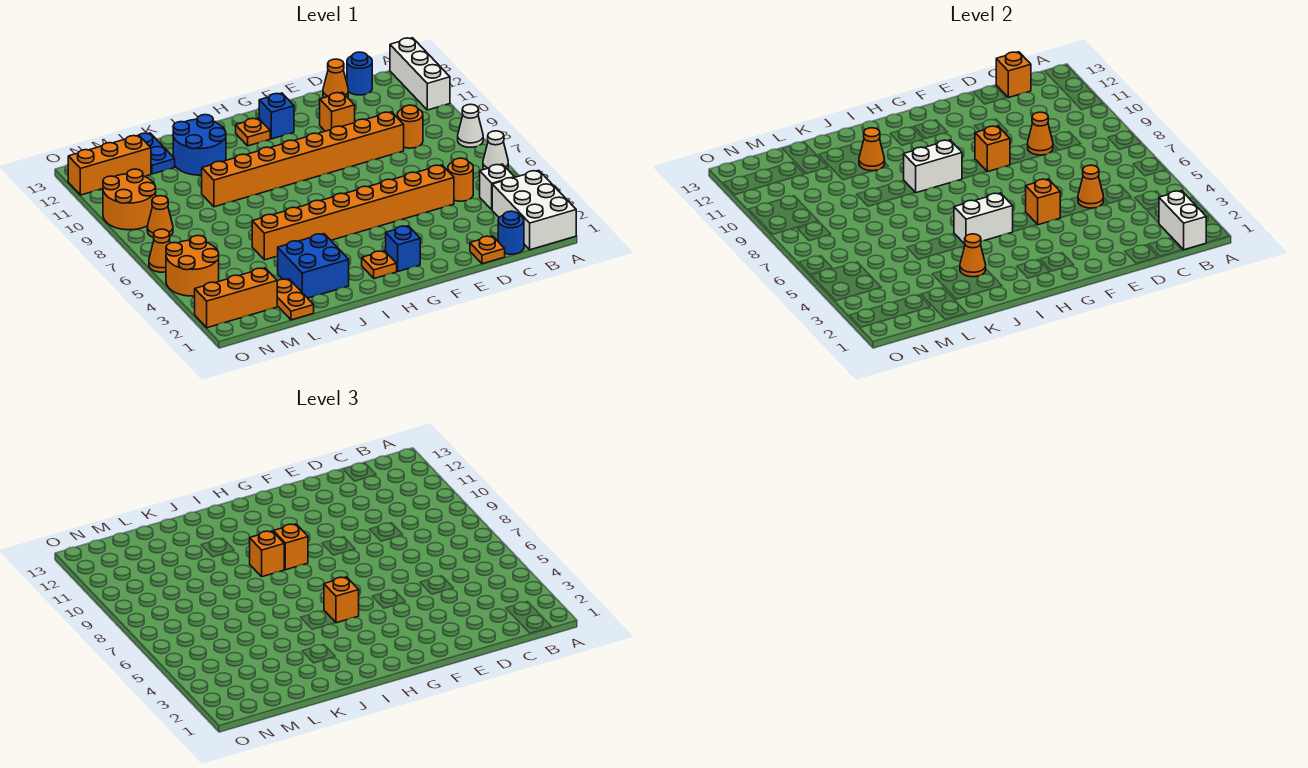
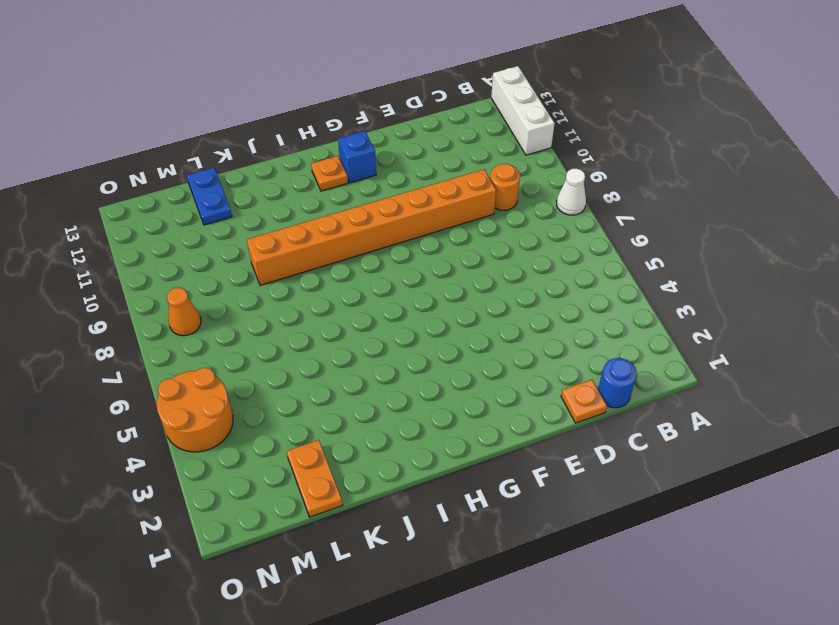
none -> white brick A1:B3 level 1
none -> white cone A6 level 1
none -> white brick B4 level 1
none -> orange round brick C5 level 1

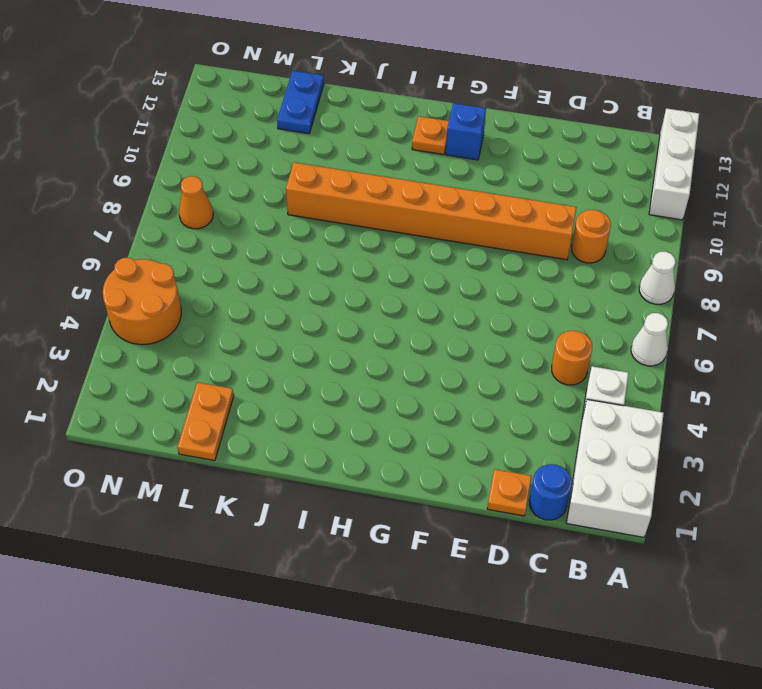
none -> blue round brick C13 level 1
none -> orange brick D5:K5 level 1
none -> orange cone D13 level 1
none -> orange brick E11 level 1

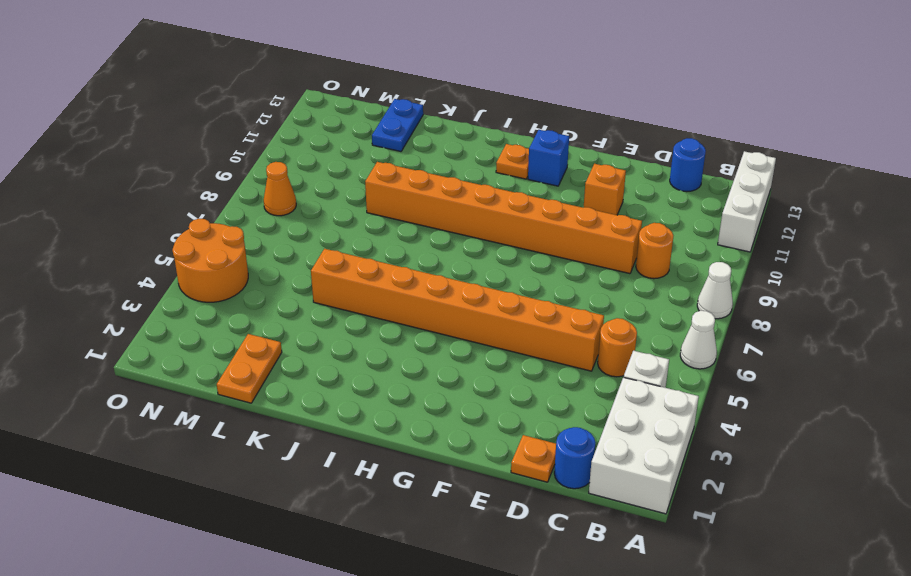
none -> orange cone D13 level 1
none -> blue brick G2 level 1
none -> orange plate H2 level 1
none -> blue brick J2:K3 level 1

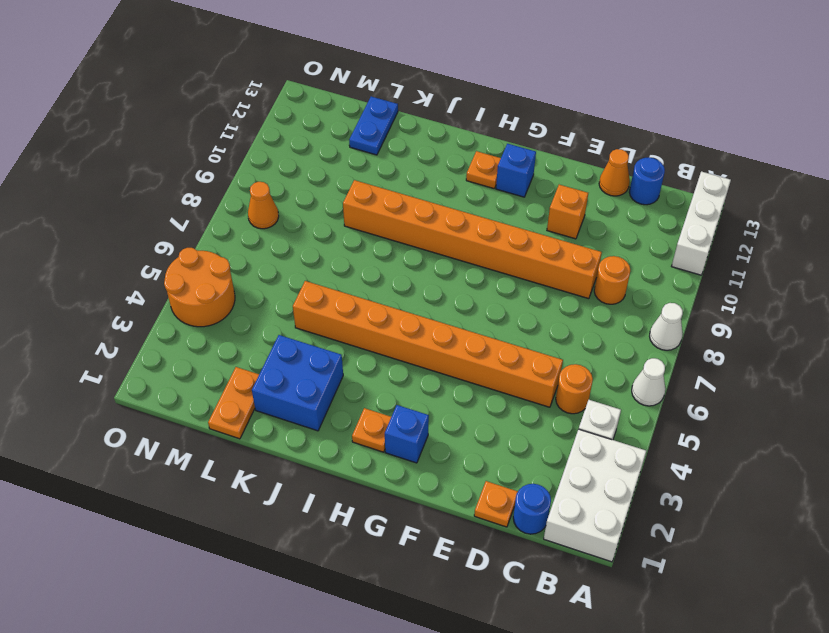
none -> blue round brick J11:K12 level 1
none -> orange brick M2:O2 level 1
none -> orange brick M12:O12 level 1
none -> orange round brick N9:O10 level 1

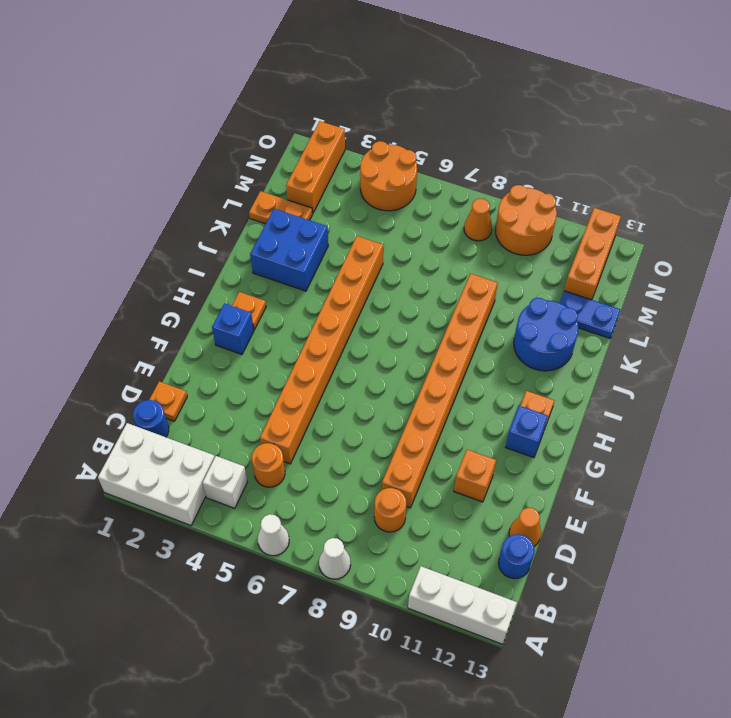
none -> orange cone O6 level 1
none -> white brick B1:B2 level 2
none -> orange brick C13 level 2
none -> orange cone D5 level 2

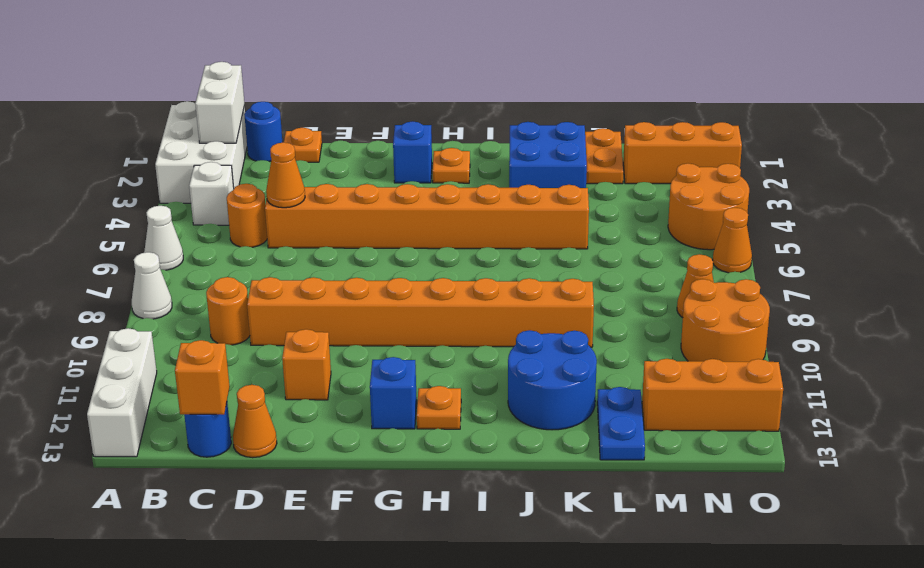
none -> orange cone D9 level 2
none -> orange brick F5 level 2
none -> orange brick F9 level 2
none -> white brick H5:I5 level 2

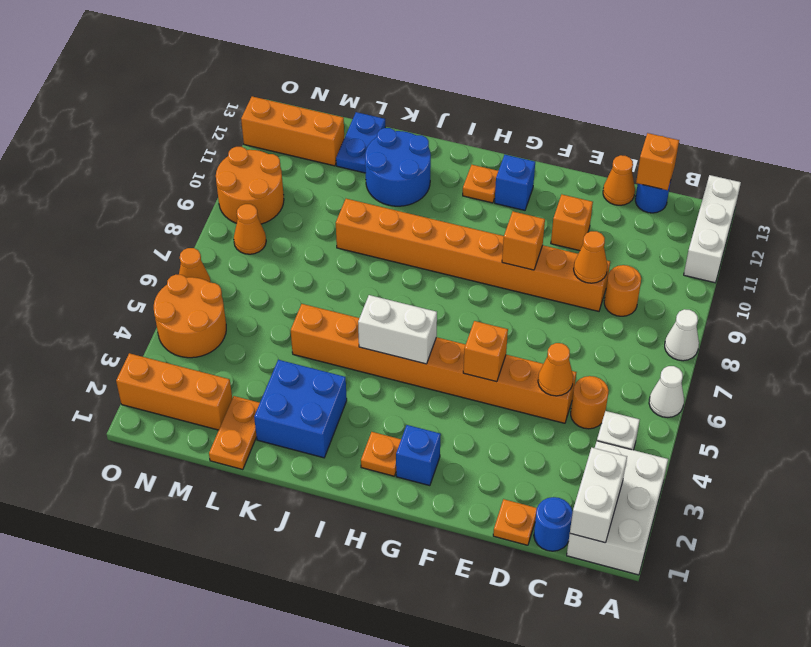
none -> white brick H9:I9 level 2
none -> orange cone J3 level 2
none -> orange cone J11 level 2
none -> orange brick H5 level 3

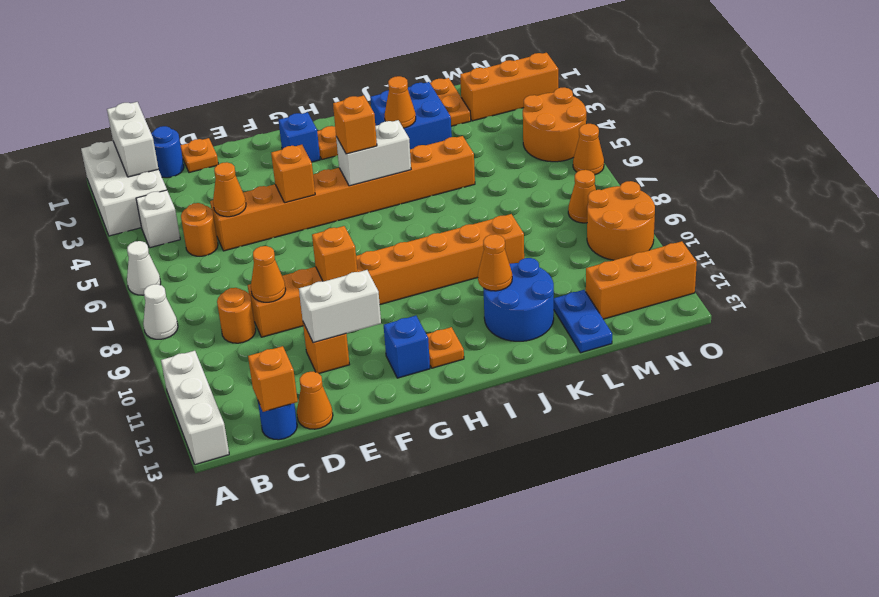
white brick E11:F11 level 2 -> white brick H9:I9 level 2
none -> orange brick H9 level 3
none -> orange brick I9 level 3

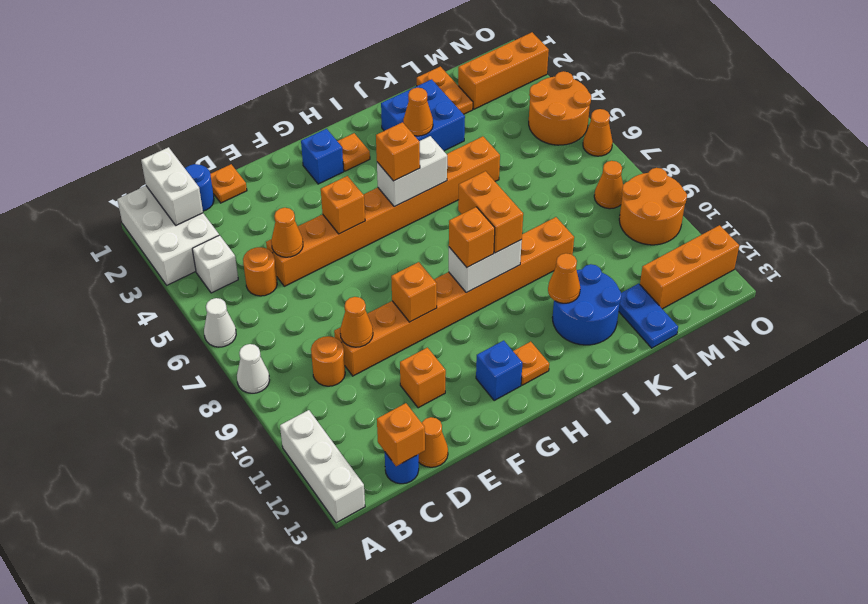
orange brick I8:I9 level 3 -> orange brick I9 level 3

